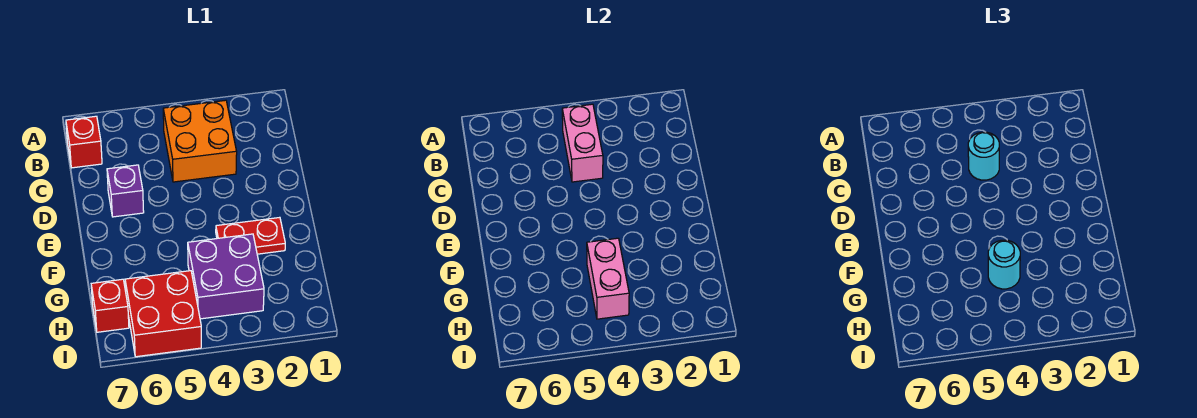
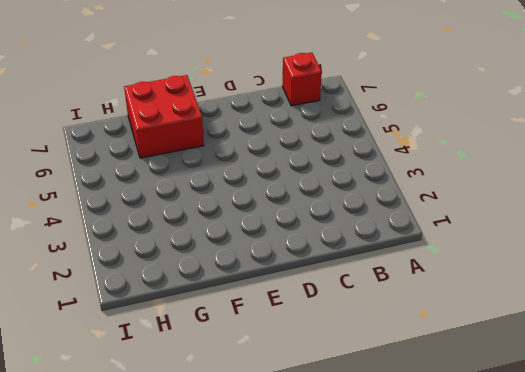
red brick F6:G7 level 1 -> red brick H5:I6 level 1
none -> orange brick B3:C4 level 1
none -> purple brick D6 level 1

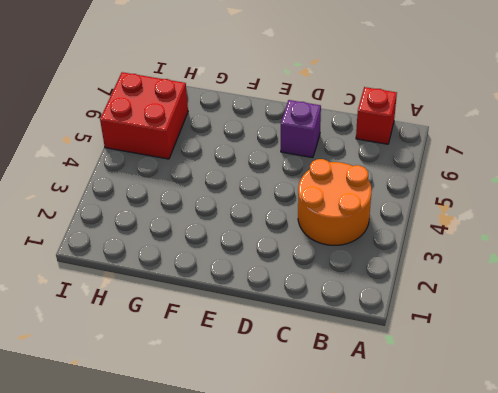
orange round brick B3:C4 level 1 -> orange brick B3:C4 level 1
none -> red plate F2:F3 level 1
none -> purple brick G3:H4 level 1

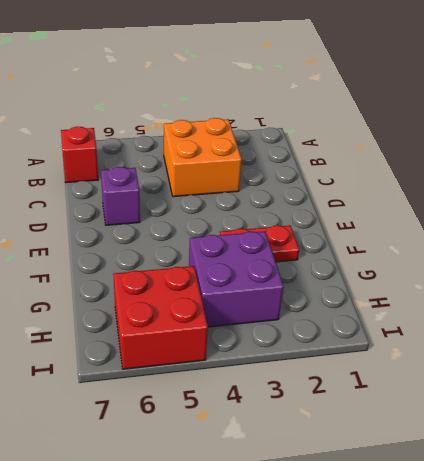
none -> red brick H7 level 1
none -> pink brick B4:C4 level 2

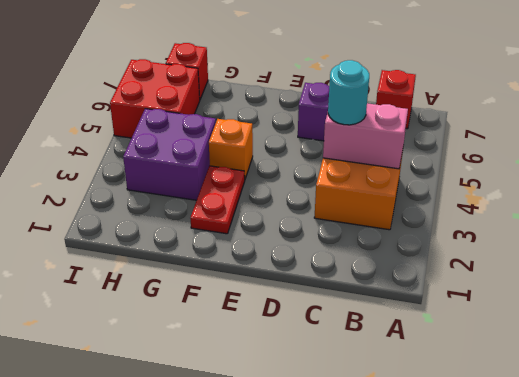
orange brick F4 level 1 -> none
none -> pink brick G4:H4 level 2
none -> cyan round brick G4 level 3

